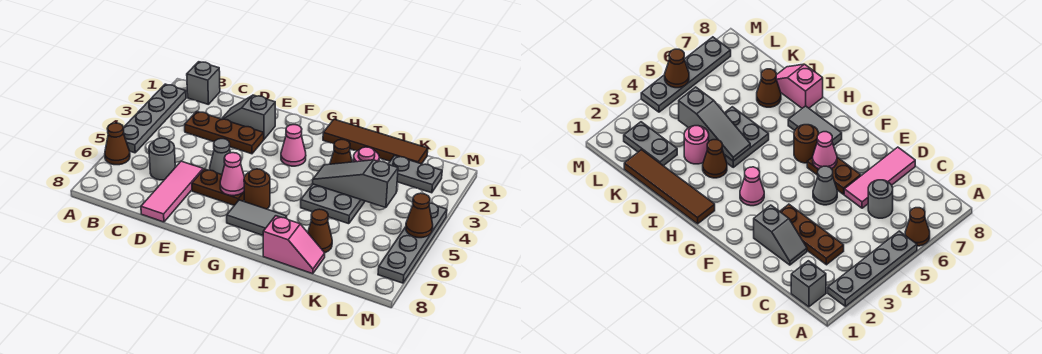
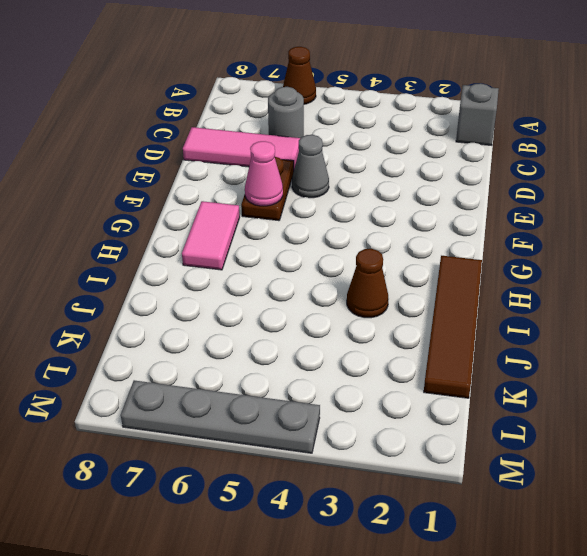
pink tile G7:H7 level 1 -> grey tile G7:H7 level 1
none -> grey plate A2:A5 level 1
none -> brown plate C3:E3 level 1
none -> grey slope D2:E2 level 1 top E

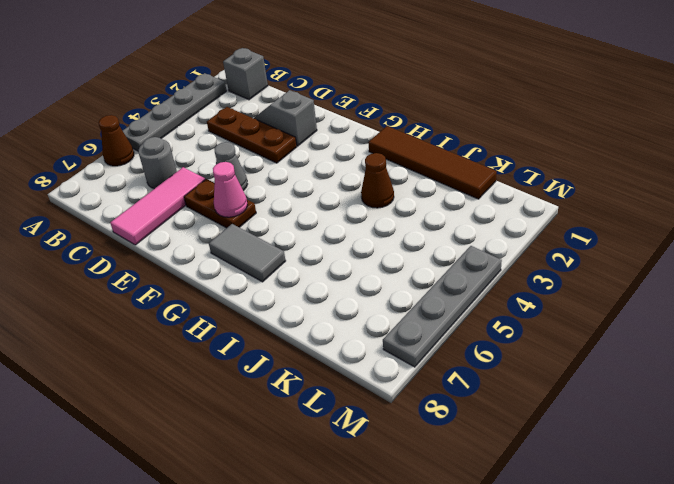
none -> pink cone G3 level 1
none -> brown round brick G6 level 1
none -> grey plate I4:J5 level 1

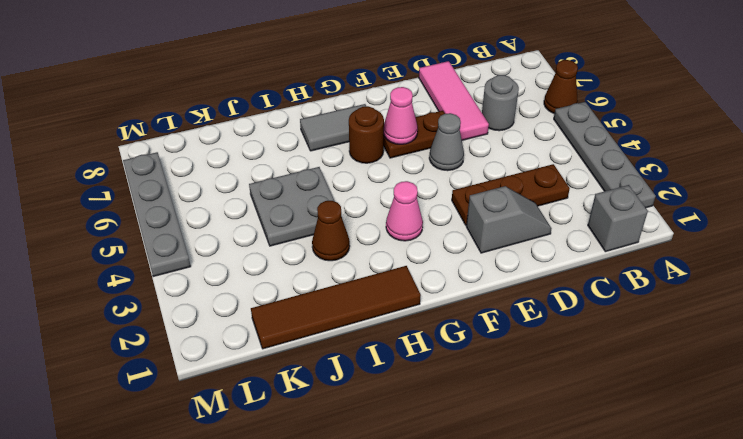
none -> pink slope I8:J8 level 1 top I
none -> pink round brick J3 level 1
none -> brown cone J7 level 1

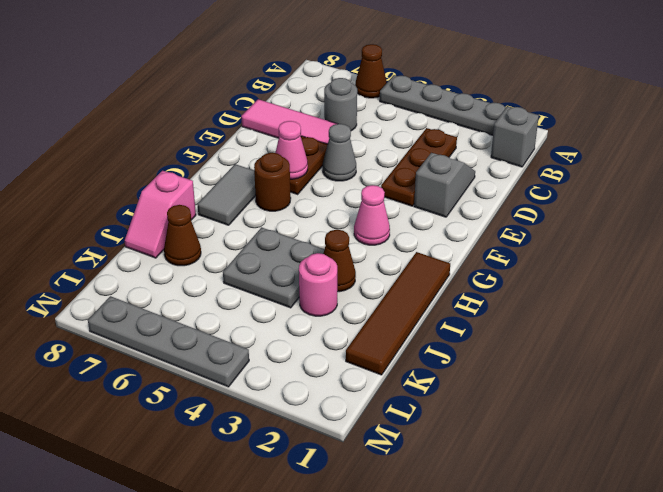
none -> grey plate K2:L2 level 1
none -> grey slope I4:K4 level 2 top K
none -> brown cone M5 level 2

